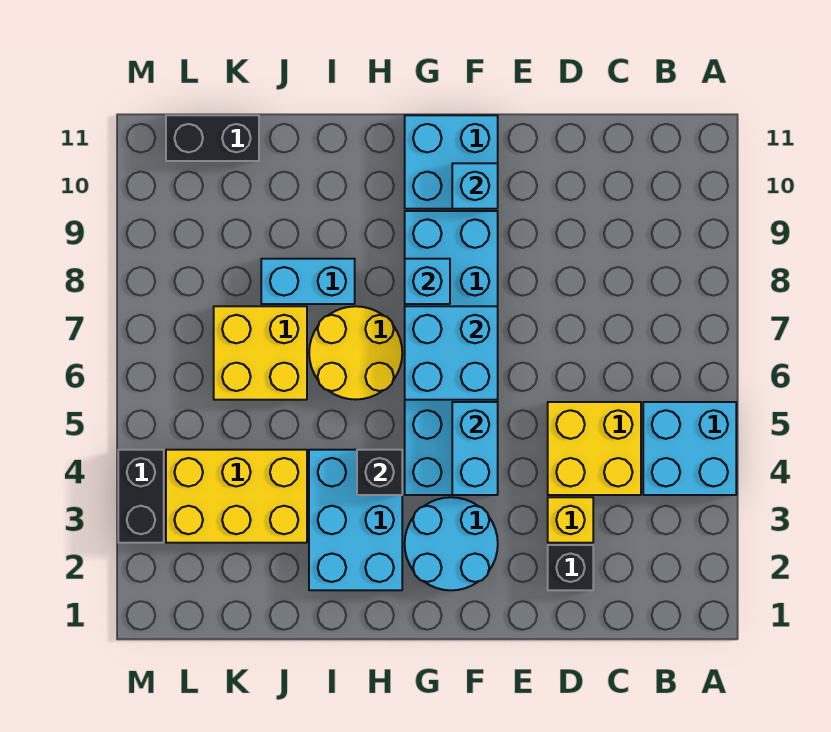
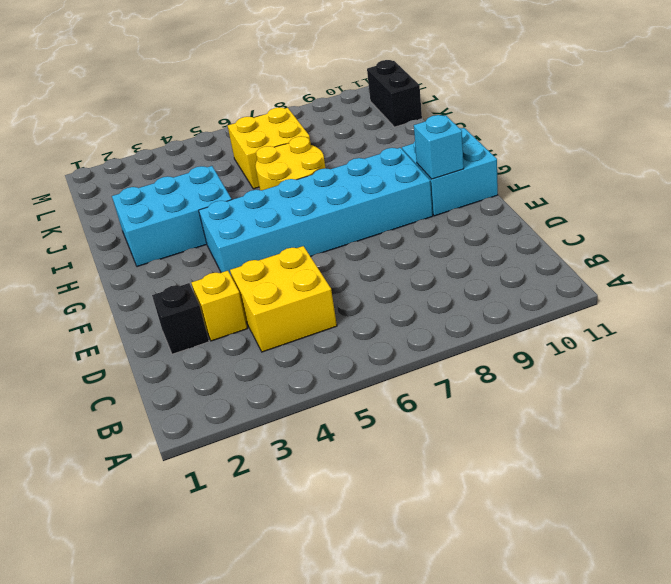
none -> cyan brick A4:B5 level 1
none -> cyan round brick F2:G3 level 1
none -> cyan brick I8:J8 level 1

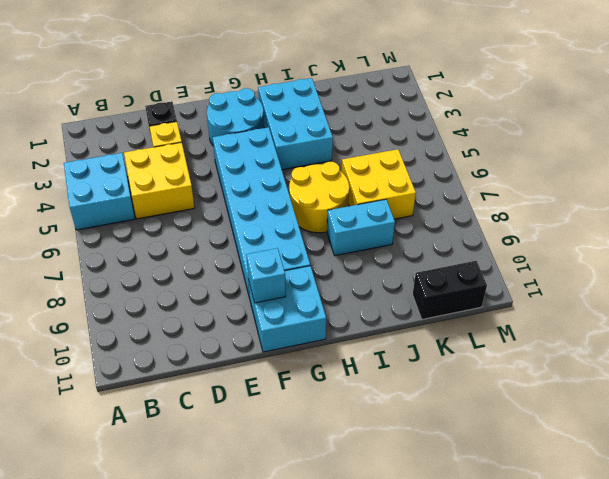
none -> yellow brick J3:L4 level 1
none -> black brick M3:M4 level 1
none -> cyan brick F4:F5 level 2

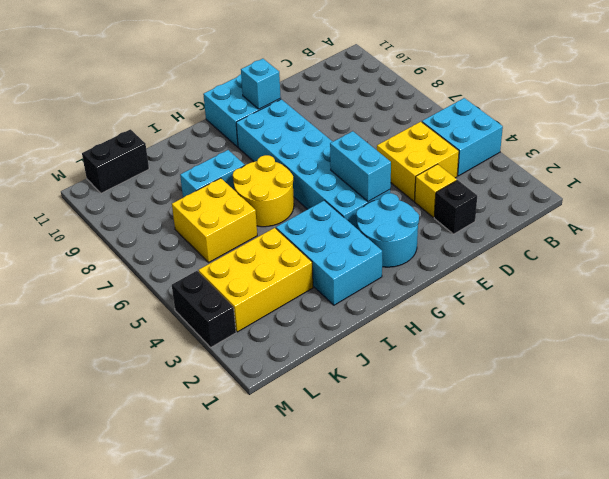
none -> cyan brick F6:G7 level 2
none -> cyan brick G8 level 2
none -> black brick H4 level 2

